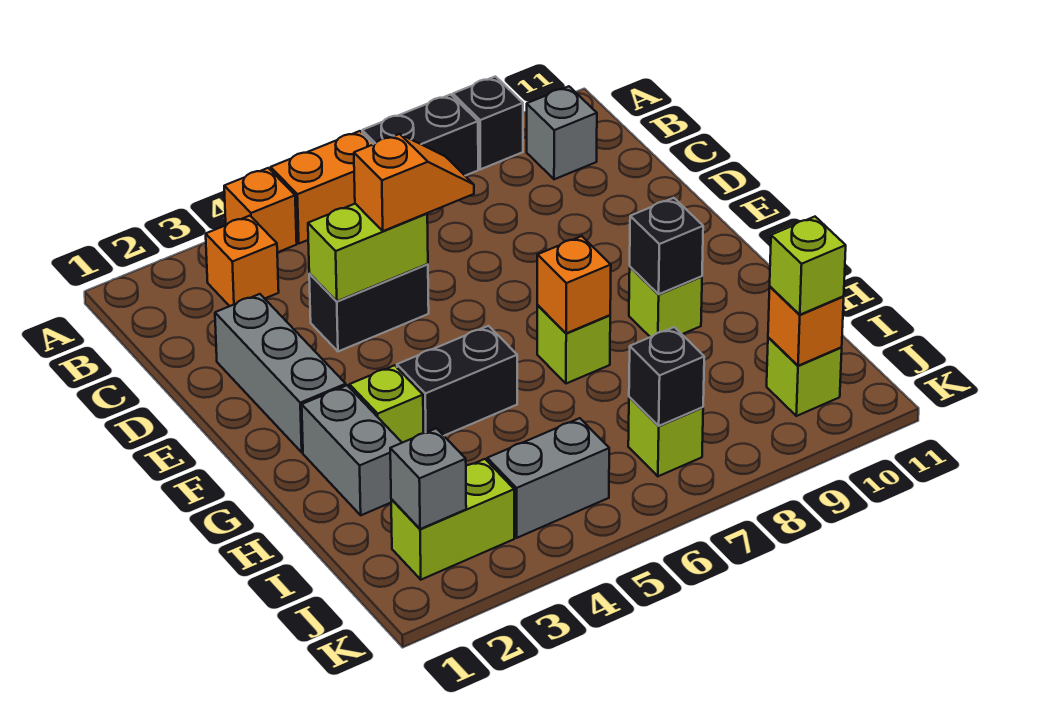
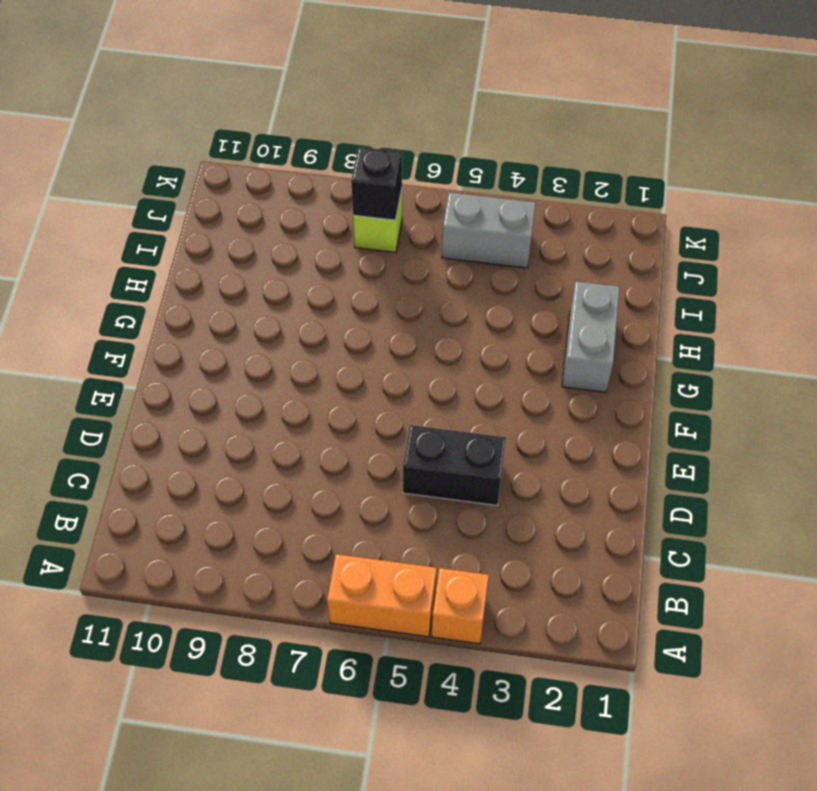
none -> black brick A7:A8 level 1
none -> black brick A9 level 1
none -> orange brick B3 level 1

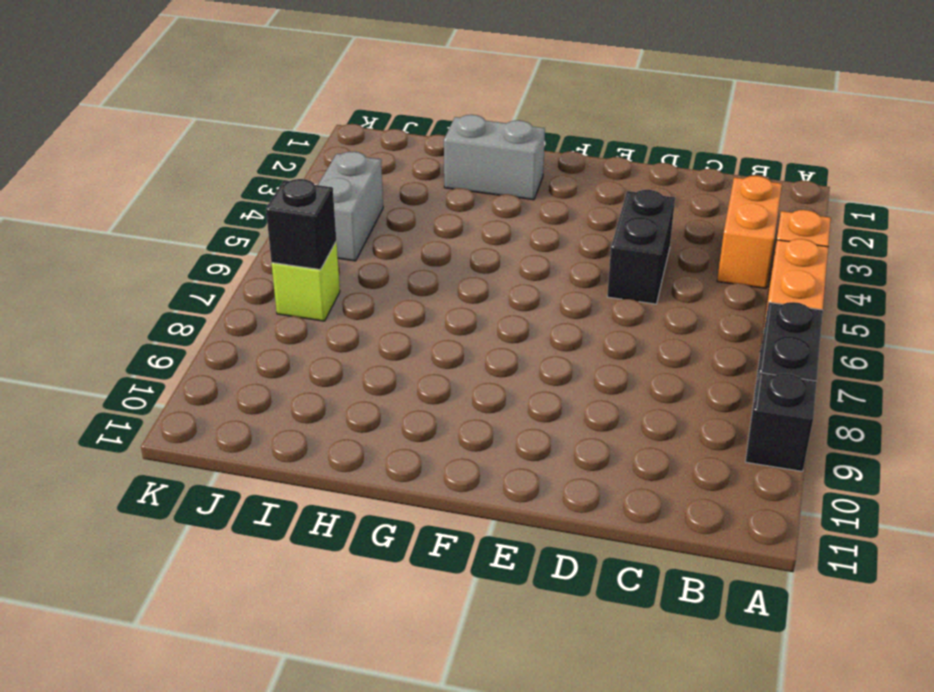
orange brick B3:B4 level 1 -> orange brick B3 level 1
none -> grey brick B10 level 1
none -> grey brick D2:F2 level 1
none -> lime brick G3 level 1

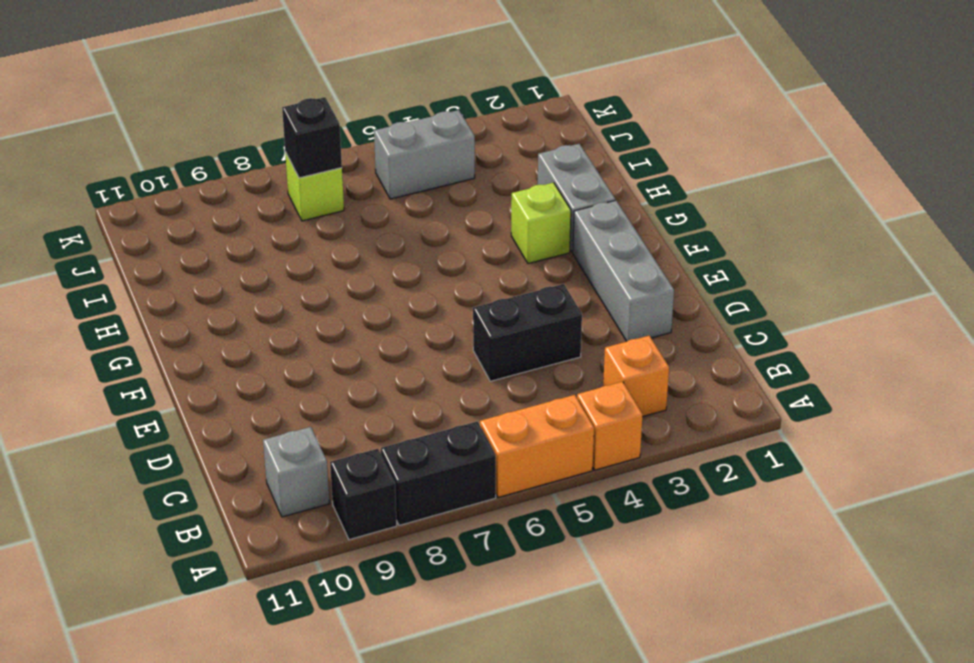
none -> black brick G4:G5 level 1
none -> lime brick G7 level 1
none -> lime brick G9 level 1

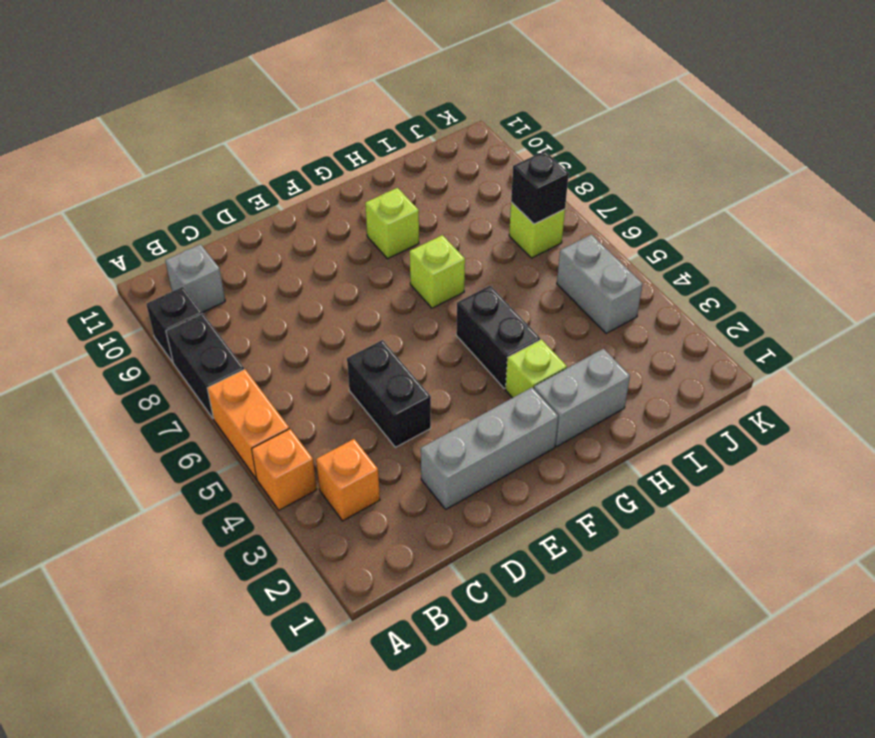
none -> lime brick J2:J3 level 1
none -> lime brick J10 level 1
none -> lime brick D4:D5 level 2

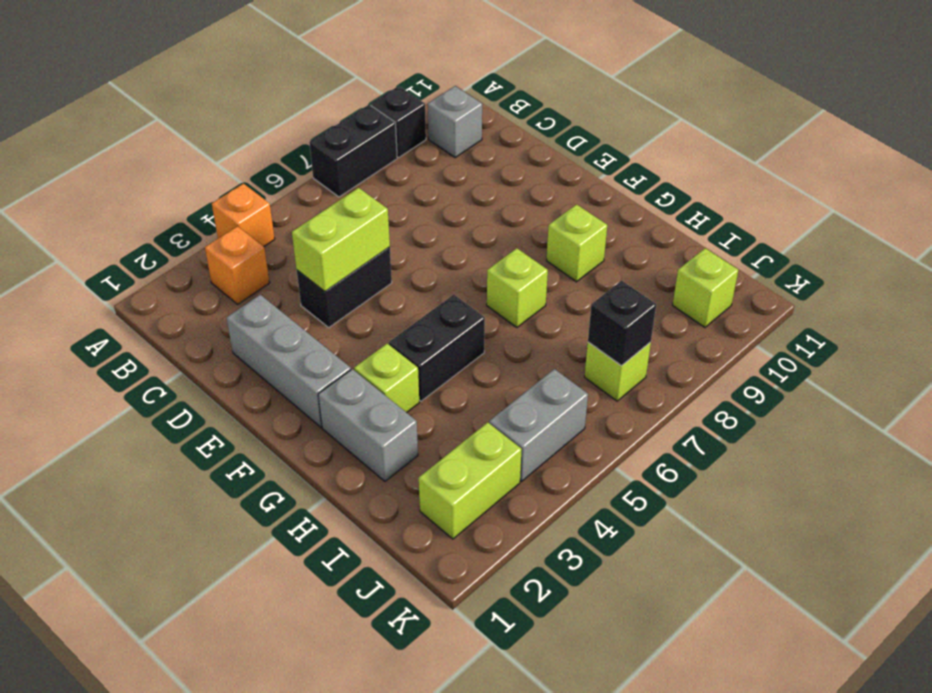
none -> orange brick A5:A6 level 1
none -> orange brick G7 level 2
none -> black brick G9 level 2

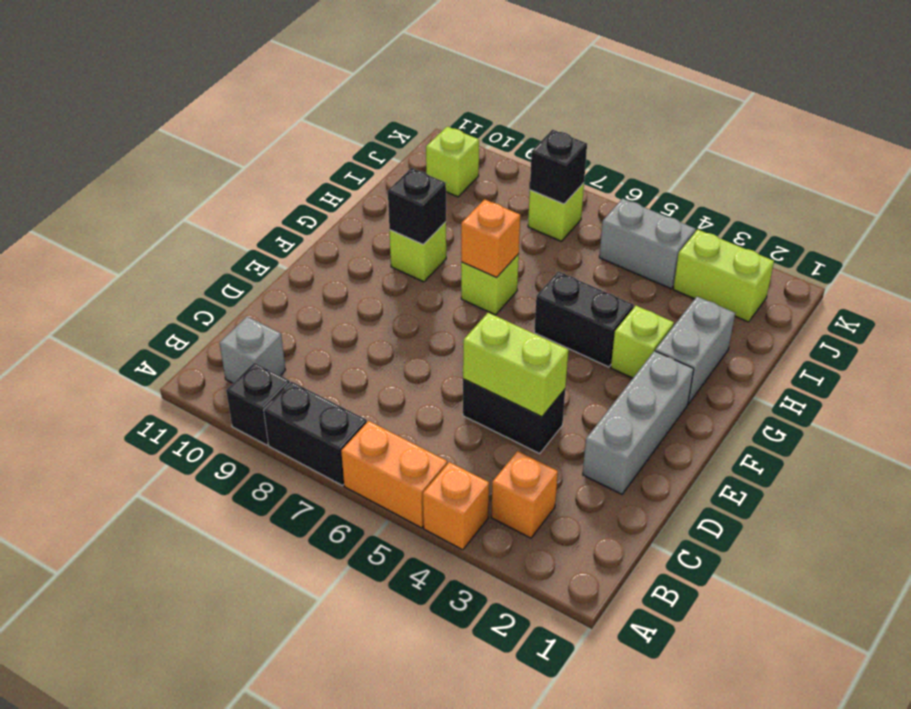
none -> grey brick J2 level 2
none -> orange brick J10 level 2
none -> orange slope D5:D6 level 3 top 5

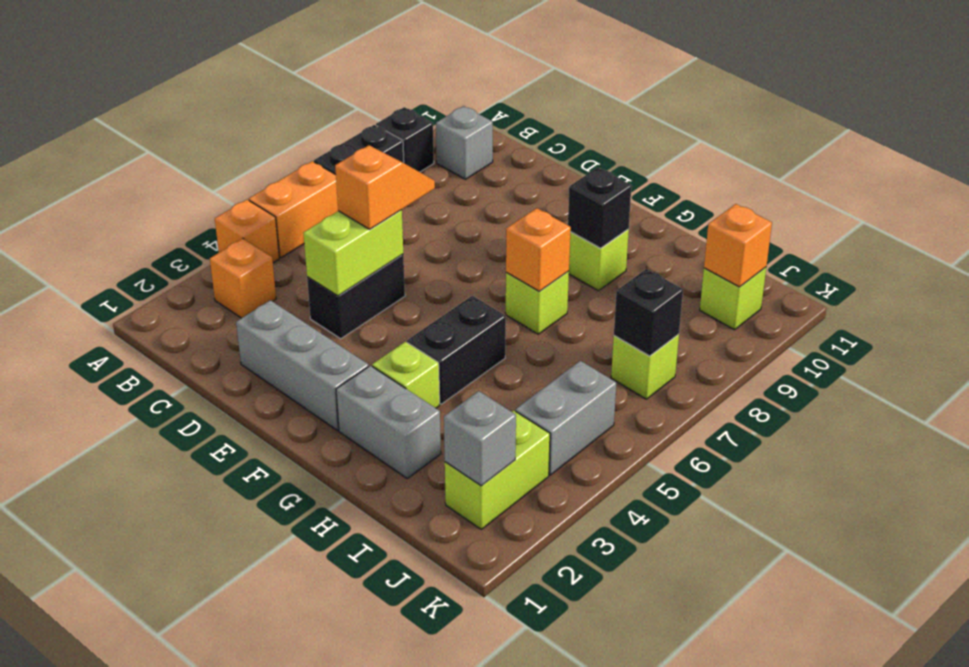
none -> lime brick J10 level 3

